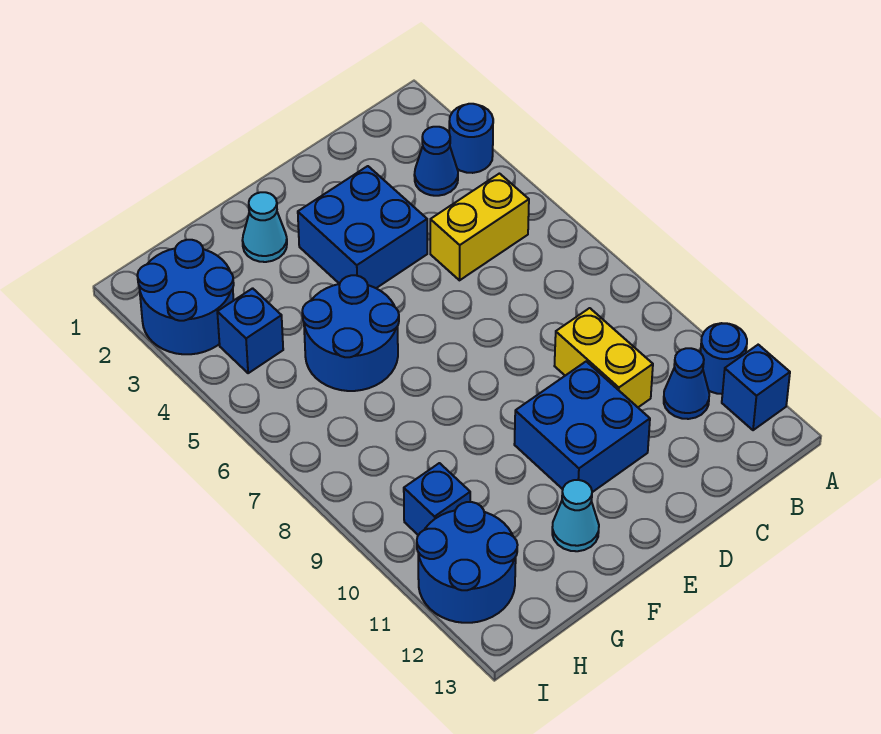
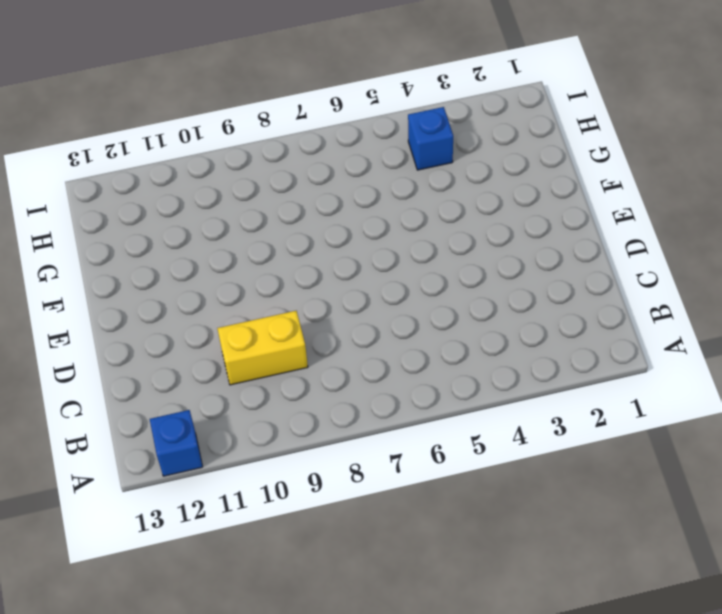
none -> blue round brick A3 level 1
none -> blue round brick A11 level 1
none -> blue cone B3 level 1

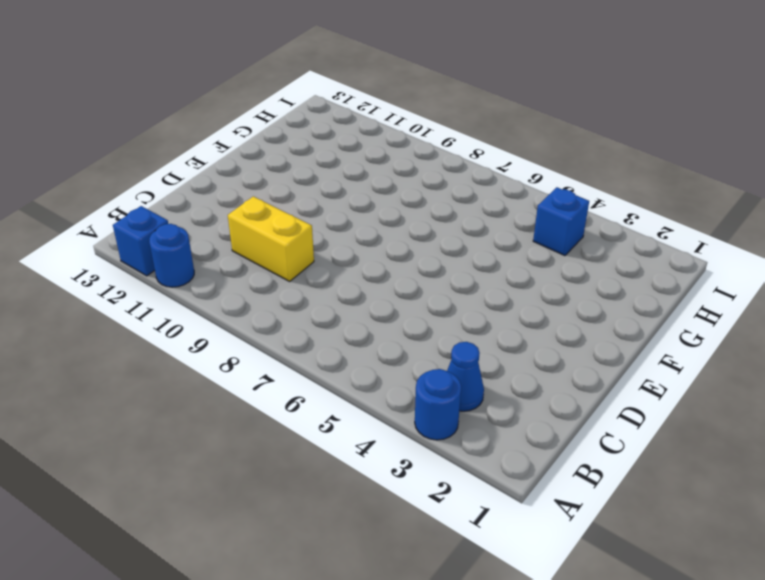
none -> yellow brick B5:C5 level 1
none -> blue cone B11 level 1
none -> blue brick D3:E4 level 1

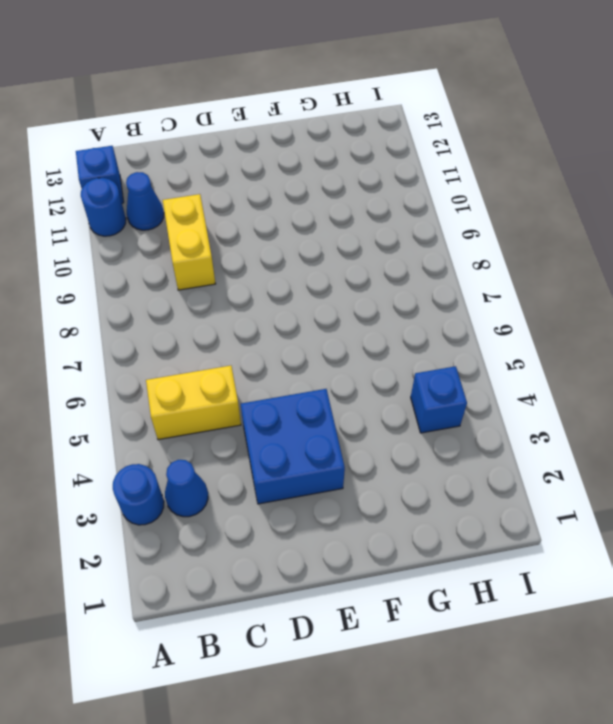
none -> blue brick D10:E11 level 1
none -> cyan cone F2 level 1
none -> blue round brick F5:G6 level 1

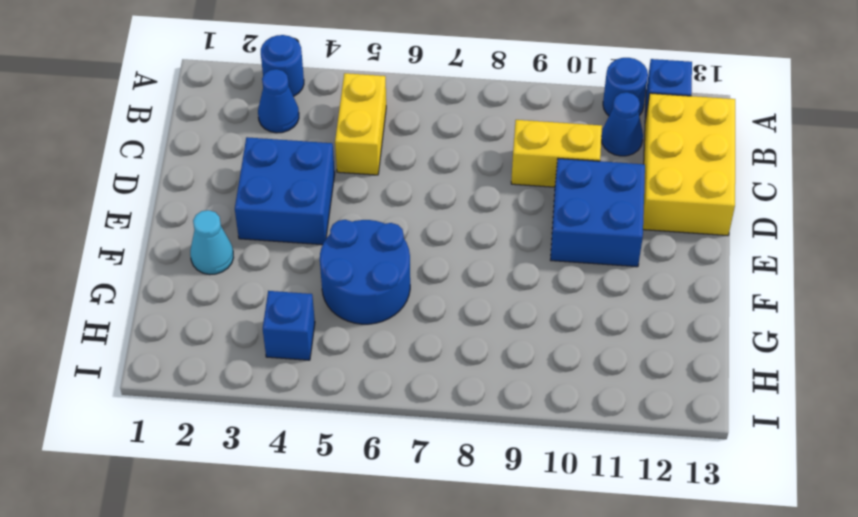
yellow brick B12:D13 level 1 -> none
none -> cyan cone F12 level 1
none -> blue round brick H2:I3 level 1
none -> blue brick H10 level 1

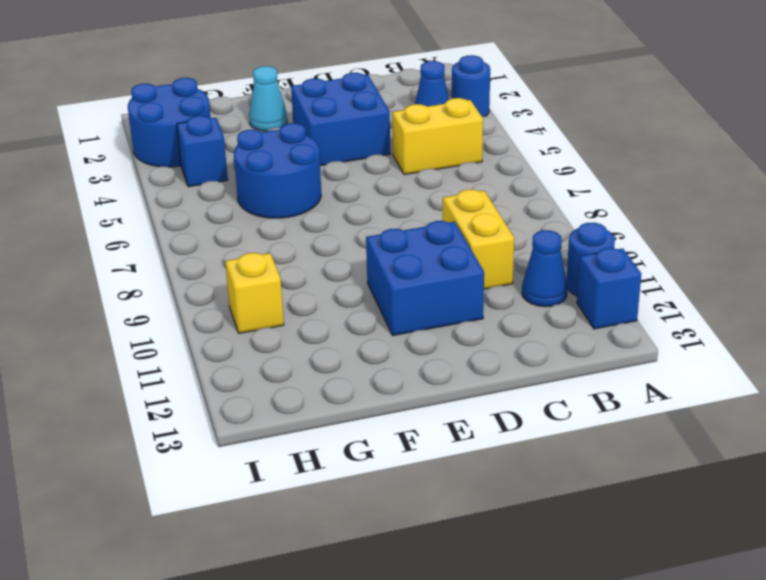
yellow brick H10 level 1 -> blue brick H10 level 1
none -> cyan cone F12 level 1
none -> blue round brick H11:I12 level 1

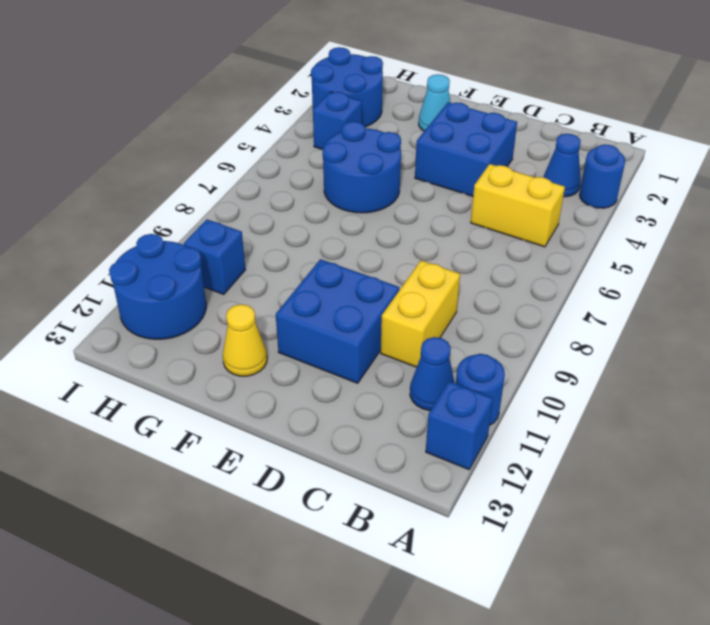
yellow cone F12 level 1 -> cyan cone F12 level 1

